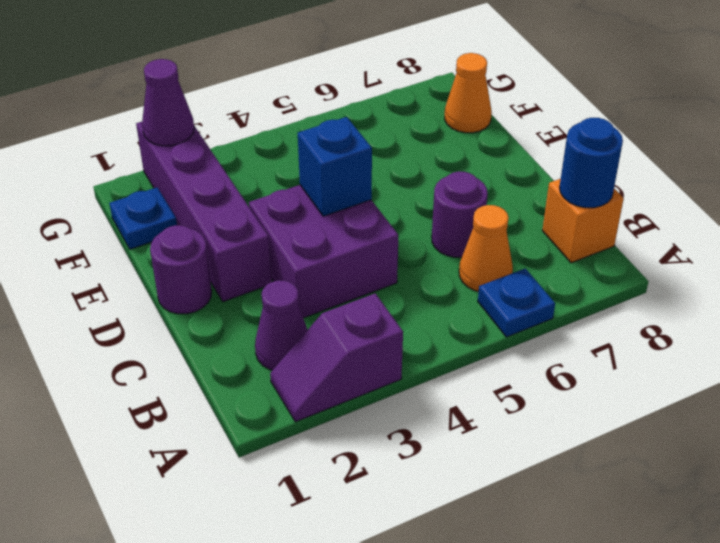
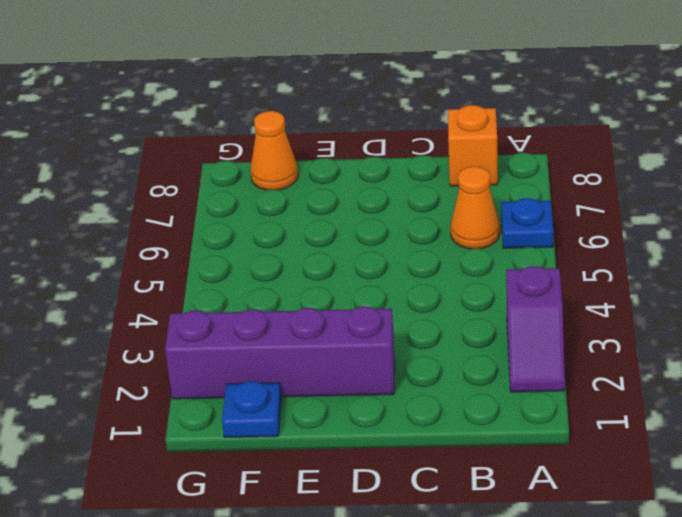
none -> purple cone B2 level 1
none -> purple brick C3:D4 level 1
none -> purple round brick C6 level 1

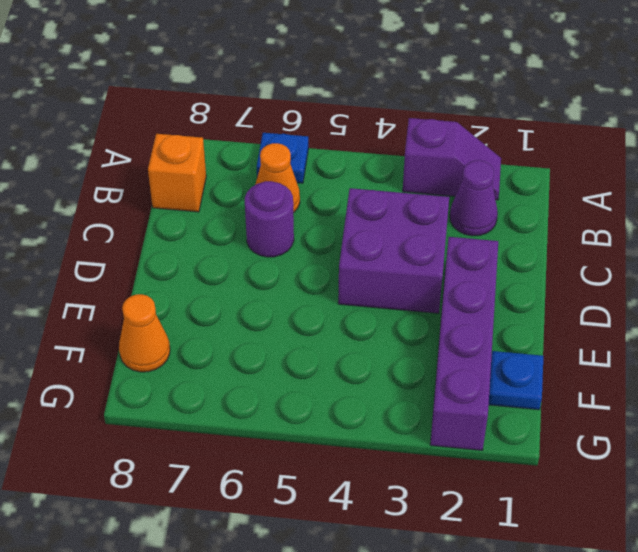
none -> purple round brick D1 level 1
none -> blue round brick B8 level 2
none -> blue brick D4 level 2

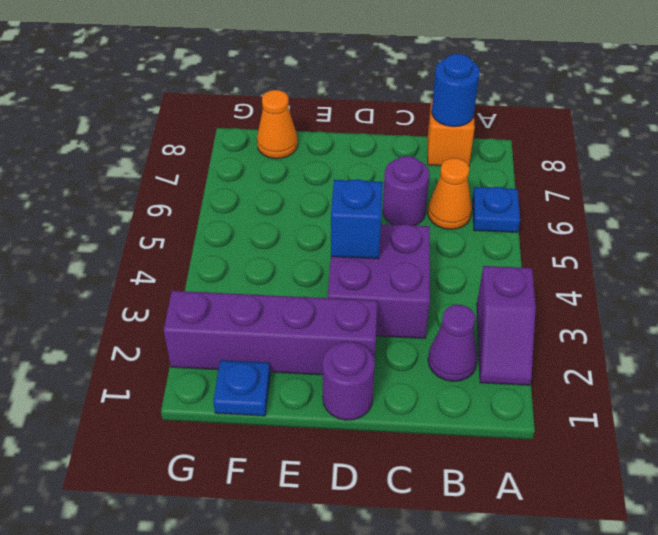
none -> purple cone G2 level 2

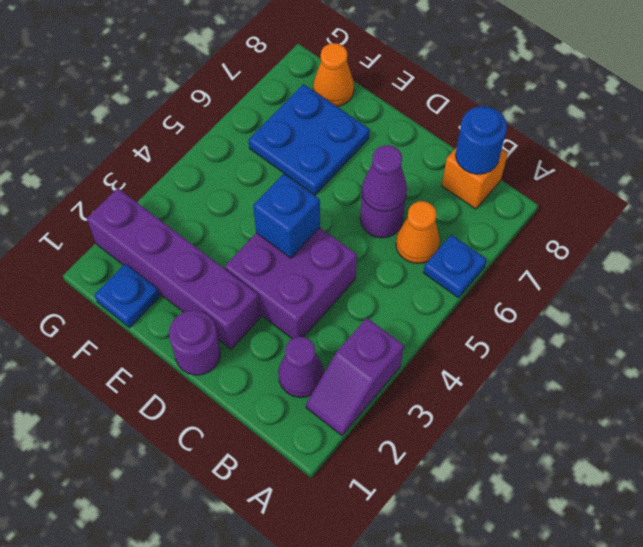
purple cone C6 level 2 -> purple cone G2 level 2
blue plate E6:F7 level 1 -> none

